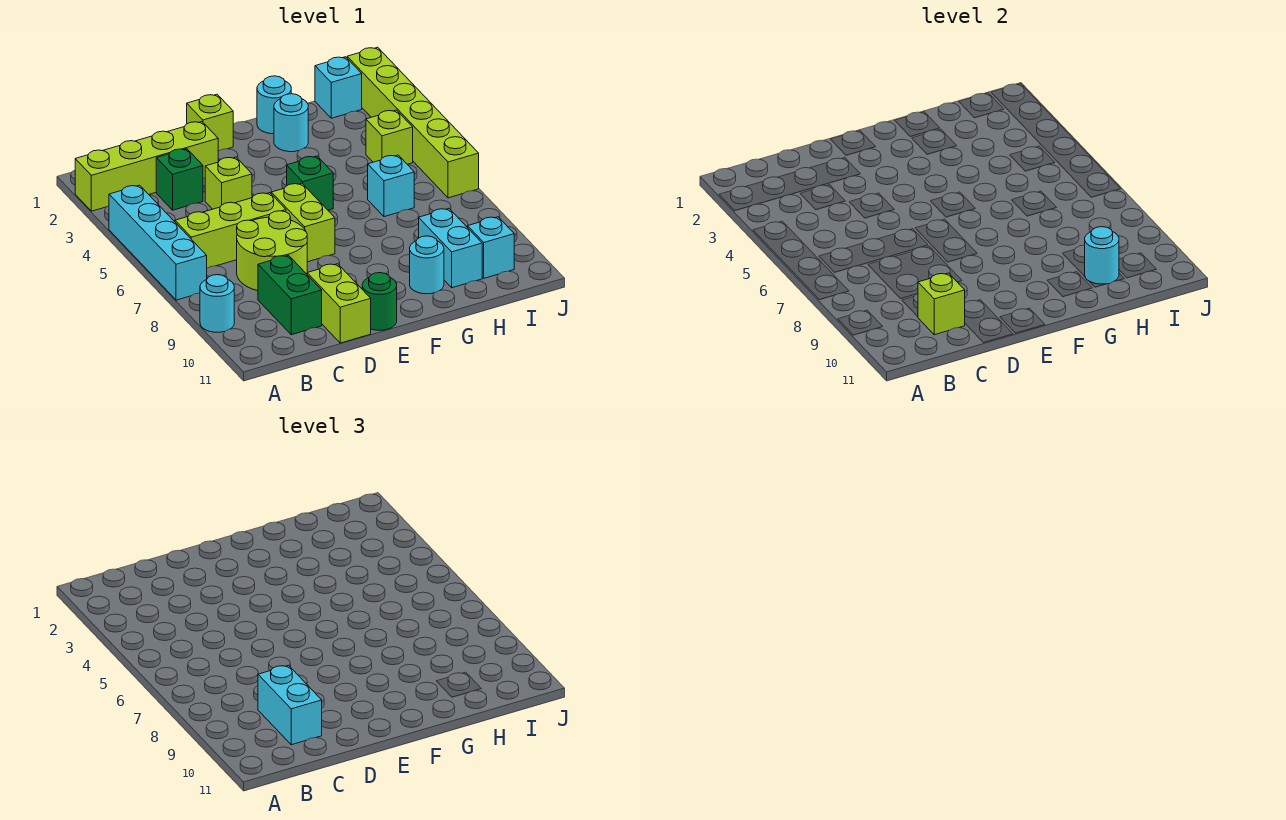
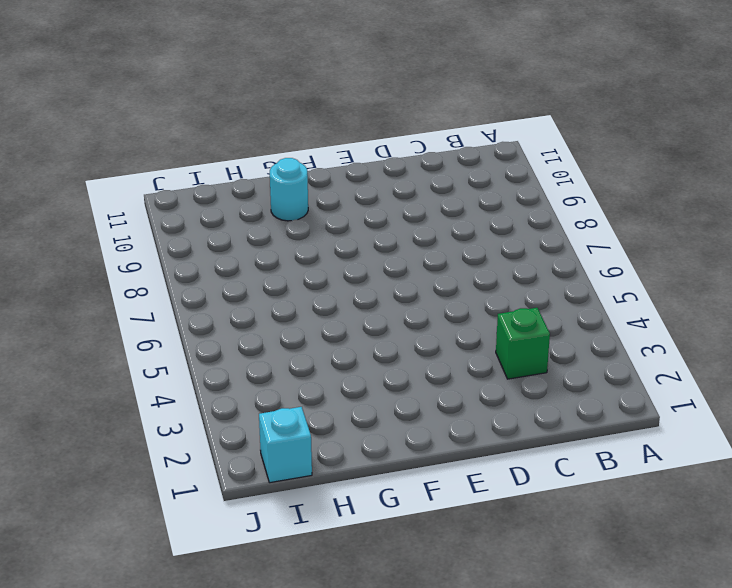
none -> lime brick A2:D2 level 1
none -> cyan brick A4:A7 level 1
none -> cyan round brick A9 level 1

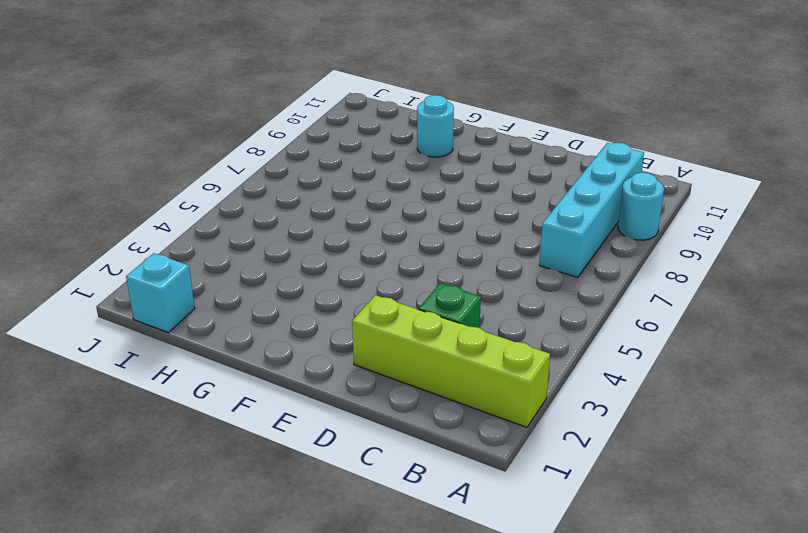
cyan brick B7:B10 level 1 -> cyan brick A4:A7 level 1
none -> lime brick B6:D6 level 1
none -> lime round brick C7:D8 level 1
none -> green brick C9:C10 level 1

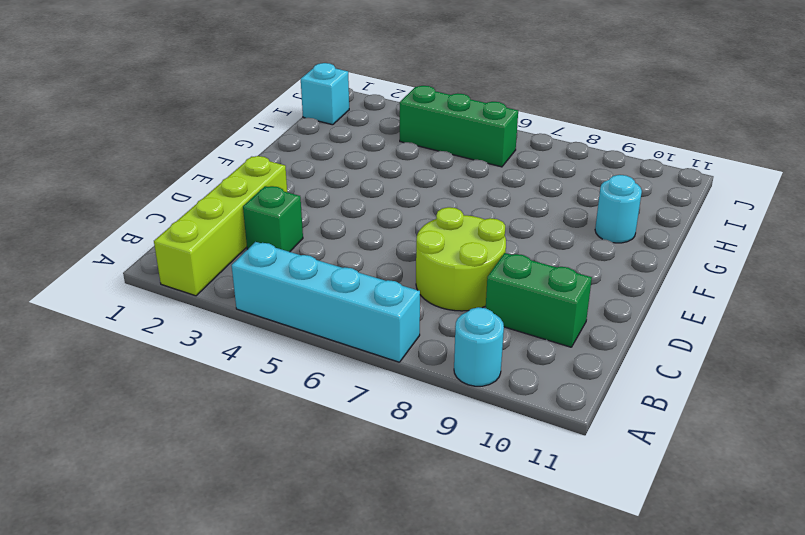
green brick I4:I6 level 1 -> lime brick I4 level 1
none -> lime brick B6:D6 level 1
none -> lime brick D4 level 1
none -> lime brick D10:D11 level 1

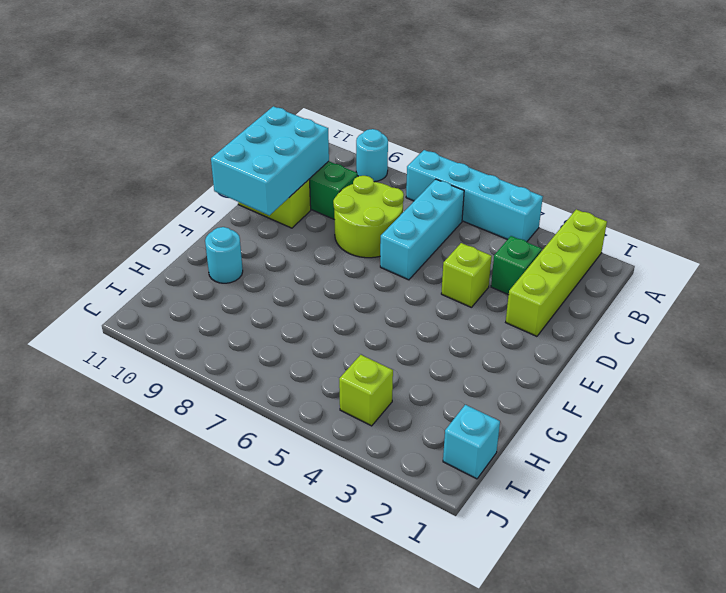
cyan brick B6:D6 level 1 -> lime brick B6:D6 level 1
cyan brick C10:E11 level 2 -> lime brick C10 level 2
none -> lime brick E1 level 1
none -> lime brick E6:E7 level 1
none -> green round brick E11 level 1

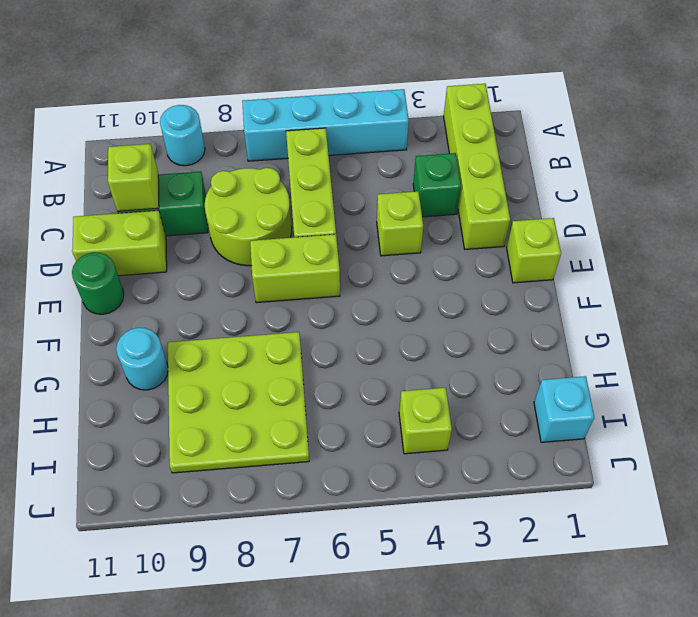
lime plate G7:I9 level 1 -> cyan brick H9:H10 level 1
none -> green brick F5 level 1
none -> cyan round brick G1 level 1
none -> cyan round brick G2 level 1

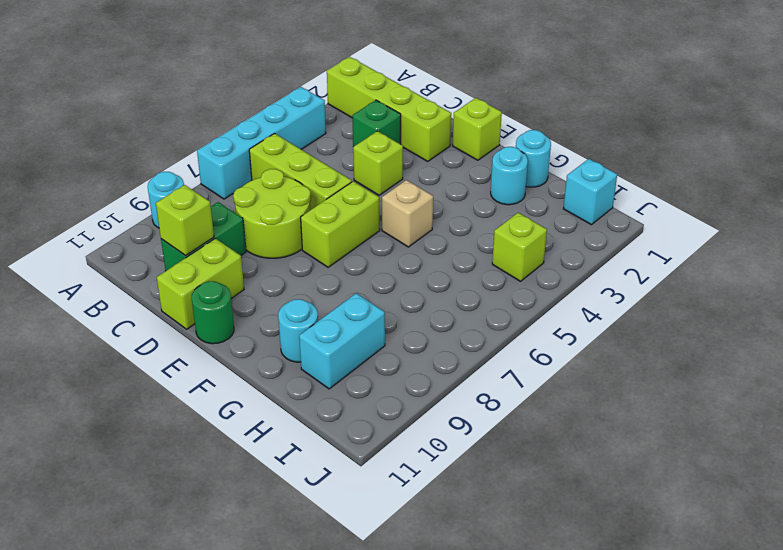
tan brick F5 level 1 -> green brick F5 level 1
none -> cyan brick H6 level 1
none -> cyan brick I10 level 1
none -> lime brick J1:J6 level 1

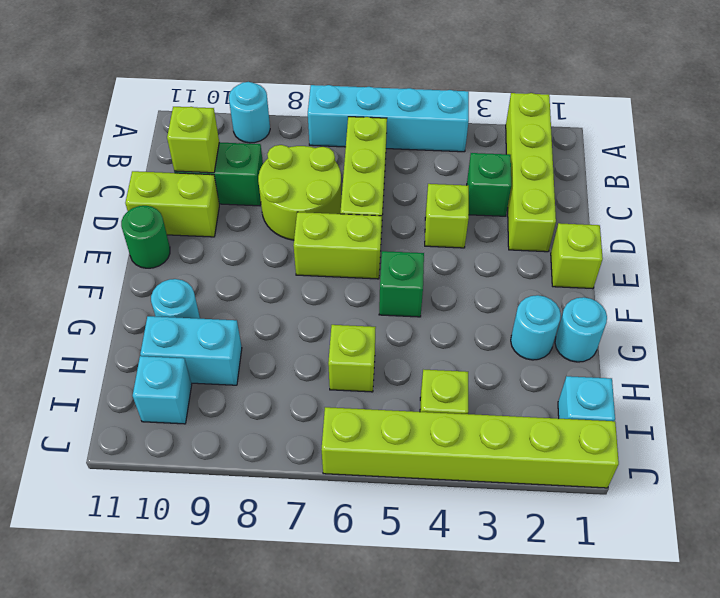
lime brick H6 level 1 -> cyan brick H6 level 1
none -> cyan round brick H10 level 2
none -> cyan brick C9:C10 level 3

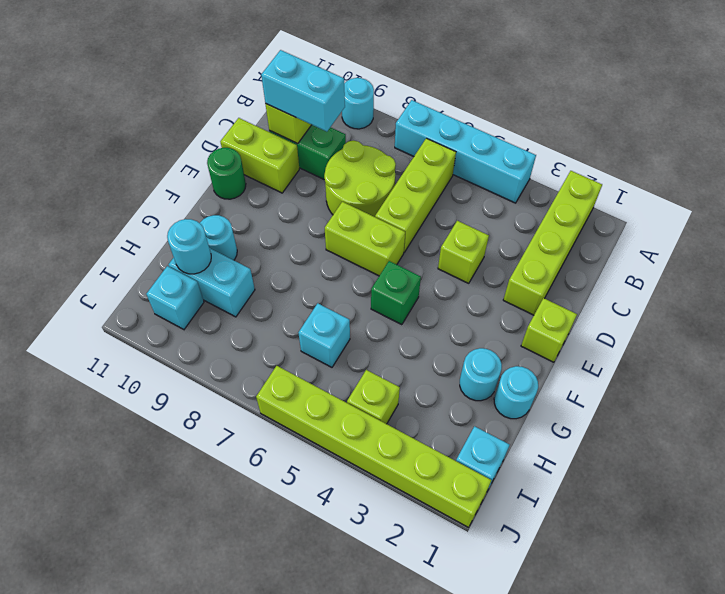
none -> green brick C3 level 1

